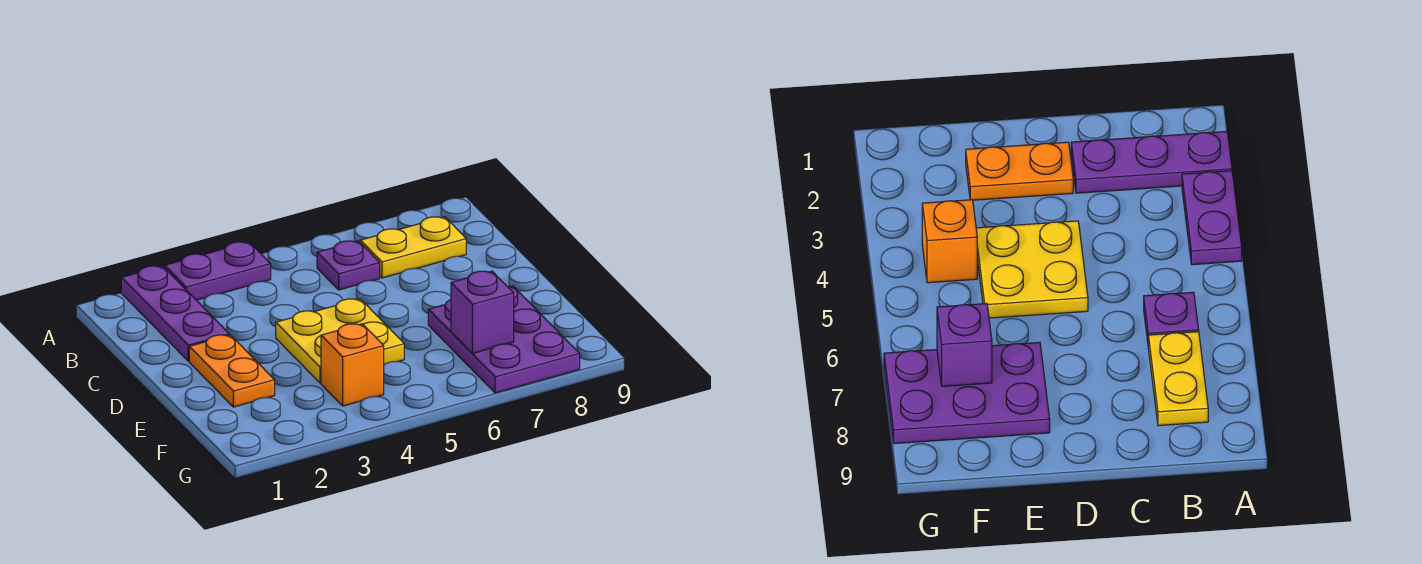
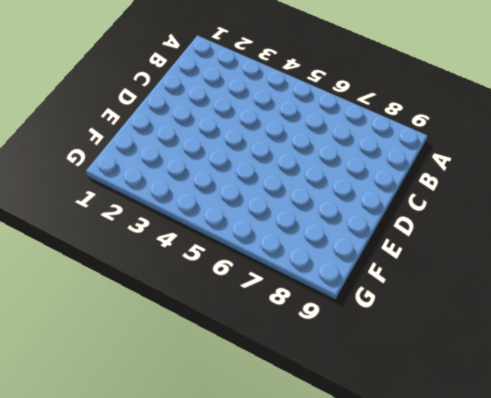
none -> purple plate A2:C2 level 1
none -> purple plate A3:A4 level 1

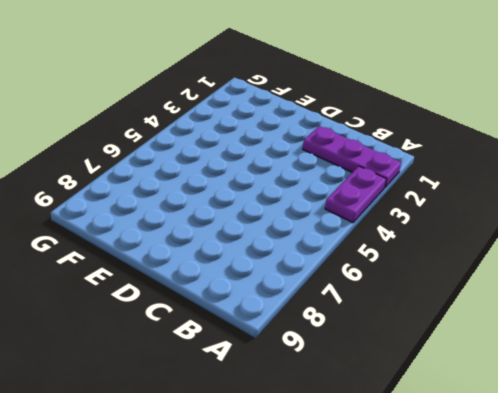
none -> purple plate B6 level 1
none -> yellow plate B7:B8 level 1

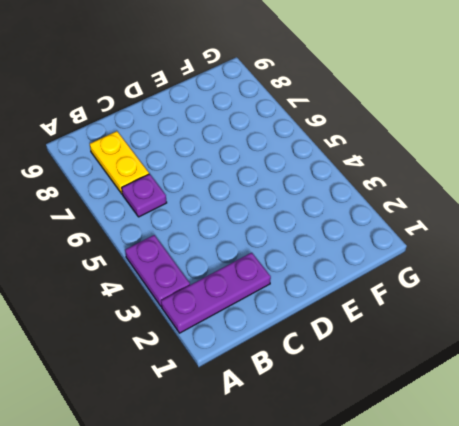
none -> orange plate D2:E2 level 1
none -> yellow plate D4:E5 level 1

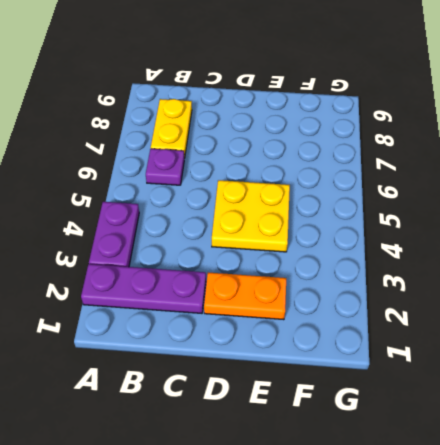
none -> purple plate E7:G8 level 1
none -> orange brick F4 level 1

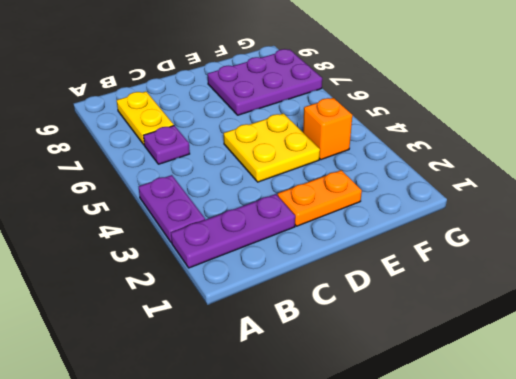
none -> purple brick F7 level 2

